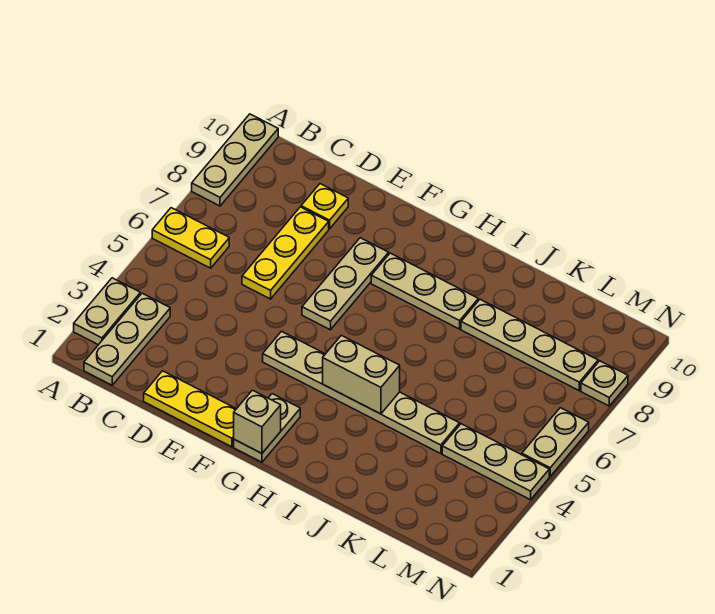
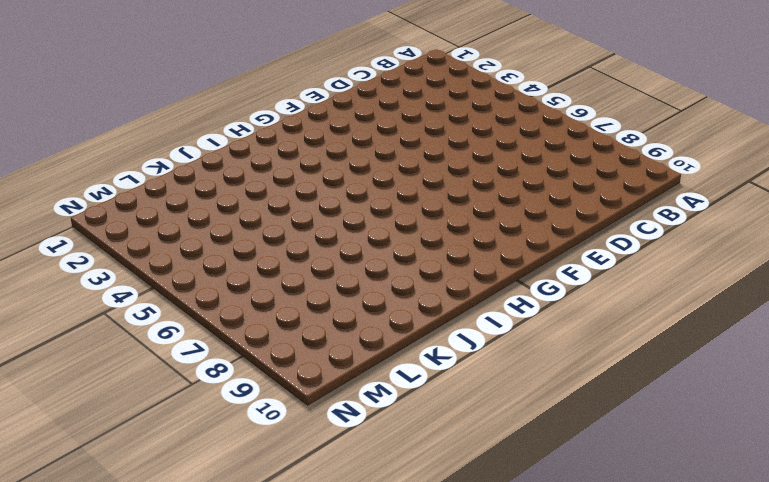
none -> tan plate A2:A3 level 1
none -> yellow plate A6:B6 level 1
none -> tan plate A8:A10 level 1

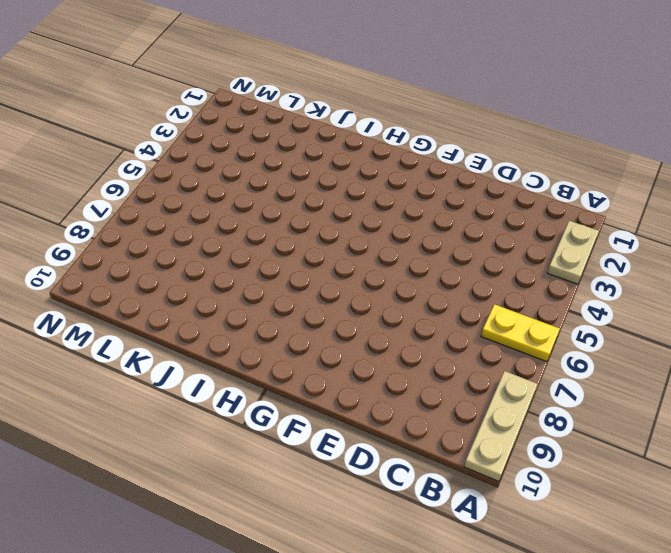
none -> tan plate B1:B3 level 1
none -> yellow plate D1:F1 level 1
none -> yellow plate D6:D8 level 1

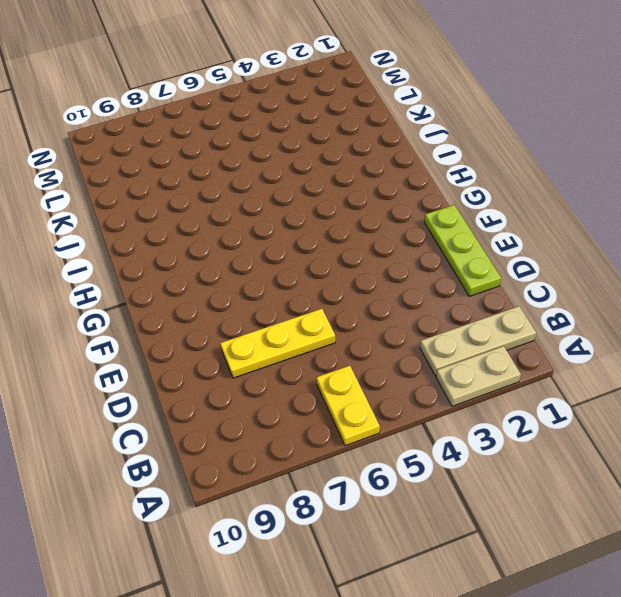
lime plate D1:F1 level 1 -> yellow plate D1:F1 level 1
none -> tan plate A8:A10 level 1
none -> yellow plate D9 level 1
none -> tan plate F4:K4 level 1

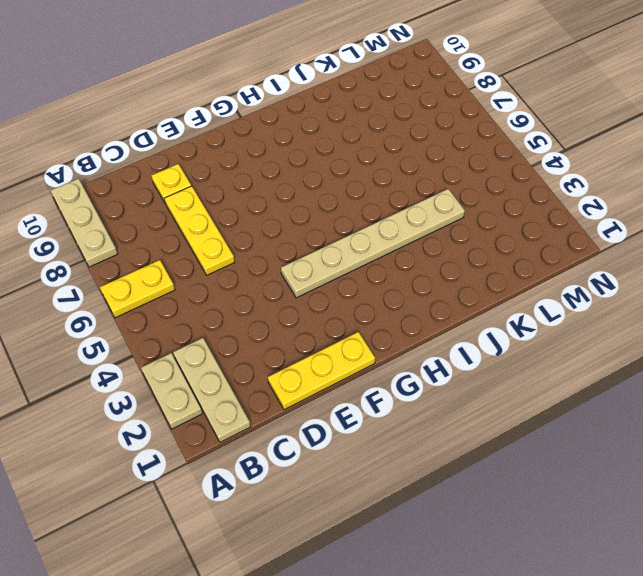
none -> tan plate F6:F8 level 1
none -> tan plate G1:G2 level 1
none -> tan plate G8:I8 level 1

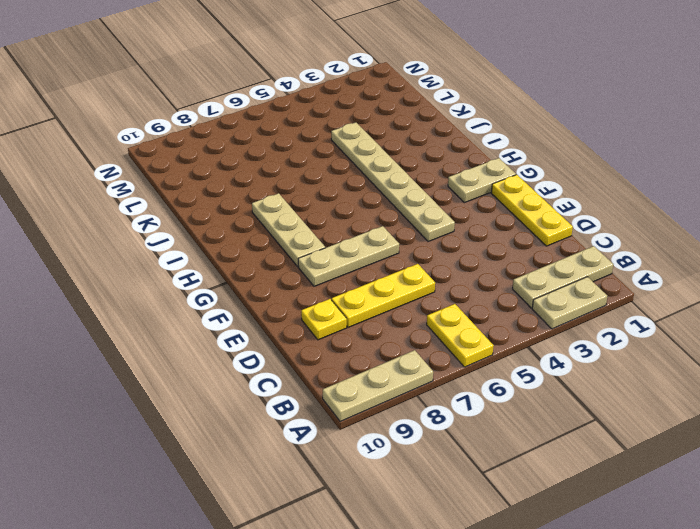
none -> tan plate J8:M8 level 1
none -> tan plate L4:N4 level 1
none -> tan plate N5:N6 level 1

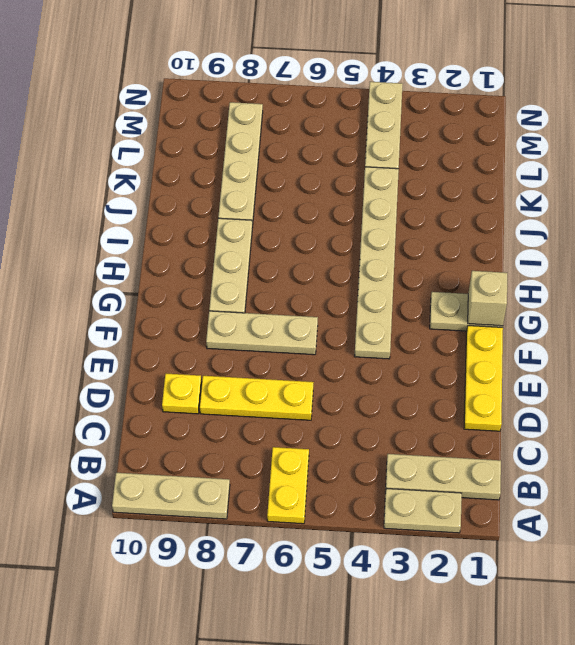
none -> tan plate N5:N6 level 1
none -> tan plate N8 level 1
none -> tan brick H4:I4 level 2

